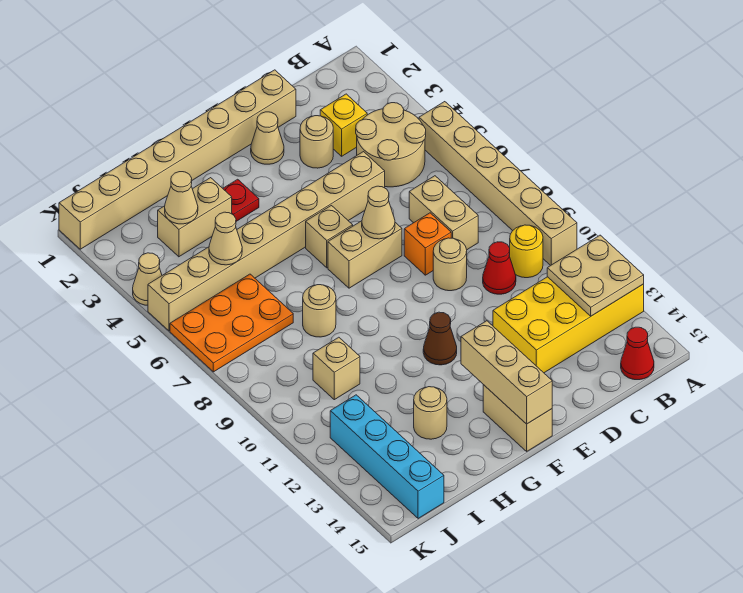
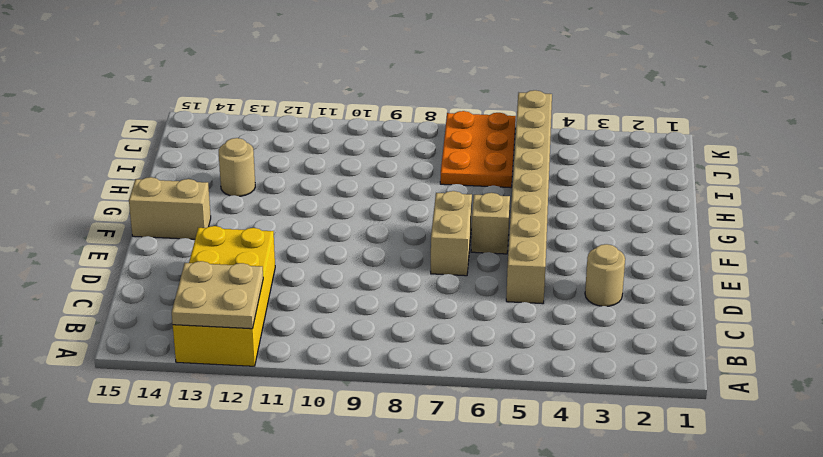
none -> tan brick A5:A10 level 1
none -> tan round brick B4:C5 level 1
none -> yellow round brick B10 level 1
none -> red cone B15 level 1

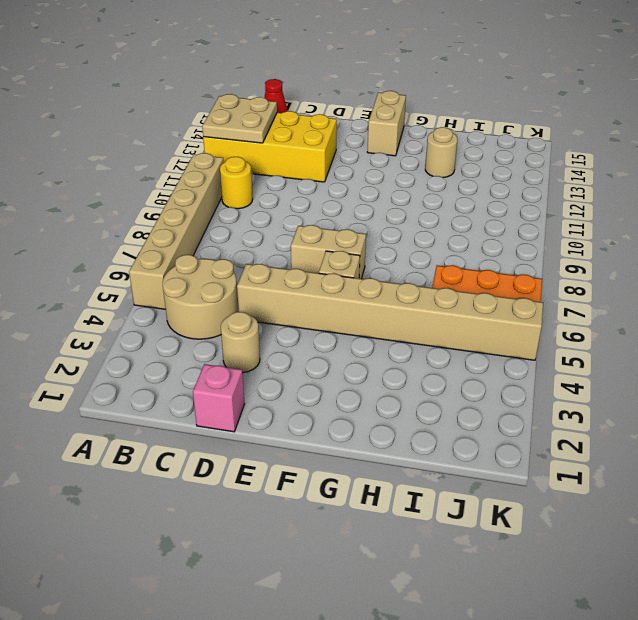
pink brick D1 level 1 -> tan brick D1:K1 level 1
none -> yellow brick C3 level 1
none -> tan brick C7:C8 level 1
none -> red cone C10 level 1
none -> orange brick D8 level 1

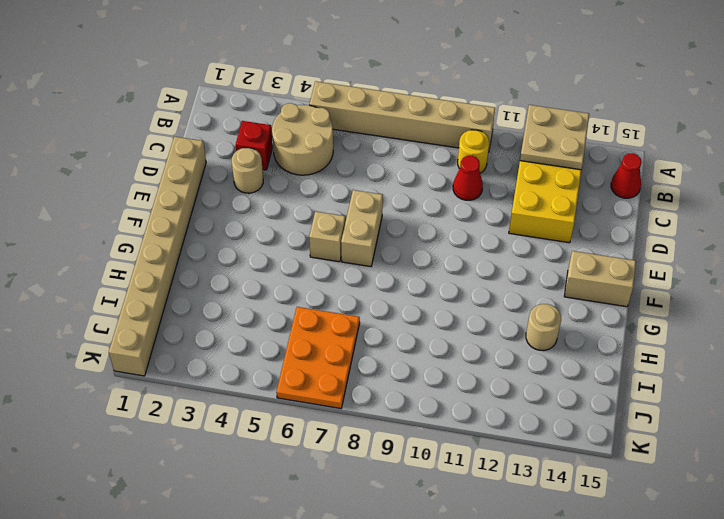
red brick C3 level 1 -> yellow brick C3 level 1
none -> tan brick C7:C8 level 1
none -> tan brick D5:K5 level 1
none -> orange brick D8 level 1
none -> tan round brick D9 level 1

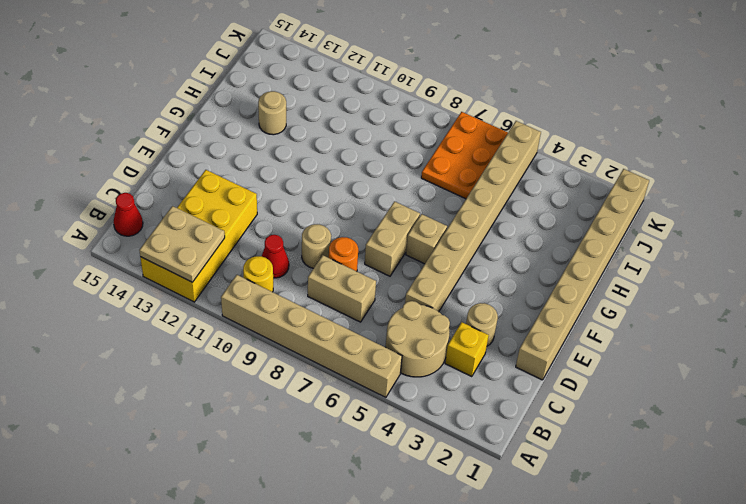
orange round brick D8 level 1 -> orange brick D8 level 1
none -> tan cone E2 level 1
none -> brown cone F11 level 1
none -> tan brick F14:F15 level 1
none -> red plate G3 level 1

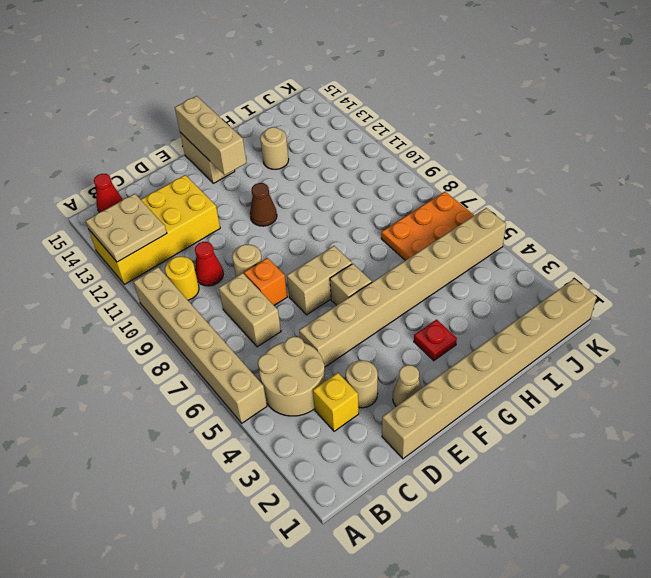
none -> tan brick H3:I3 level 1
none -> tan round brick H8 level 1
none -> tan brick I10 level 1
none -> cyan brick J12:J15 level 1

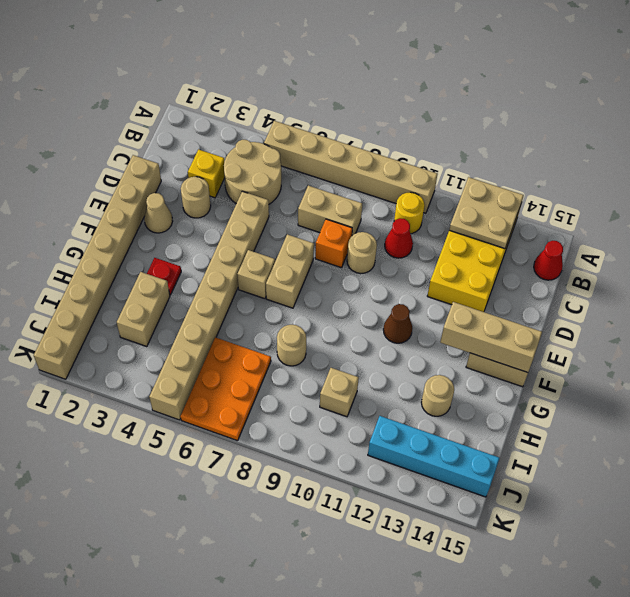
none -> tan cone K4 level 1
none -> tan cone E7 level 2
none -> tan cone I3 level 2
none -> tan cone I5 level 2

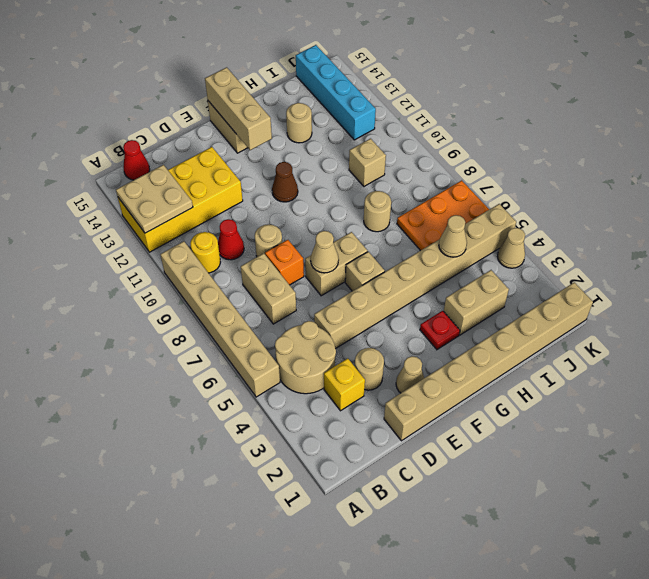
none -> tan cone I3 level 2

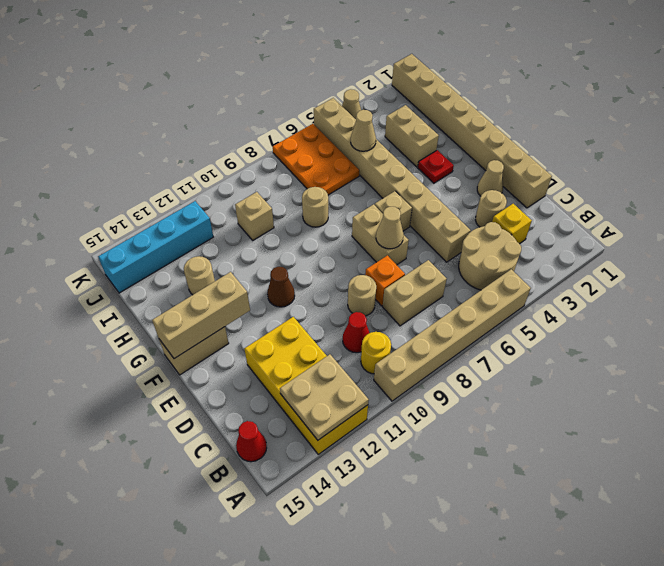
none -> tan cone I3 level 2

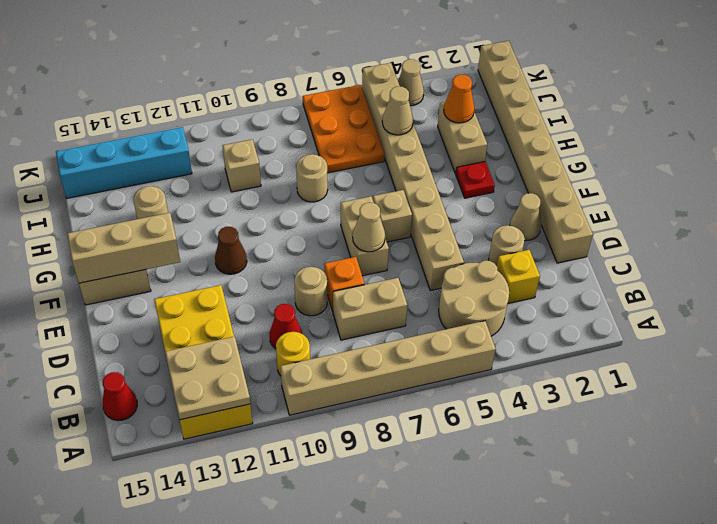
orange cone I3 level 2 -> tan cone I3 level 2

